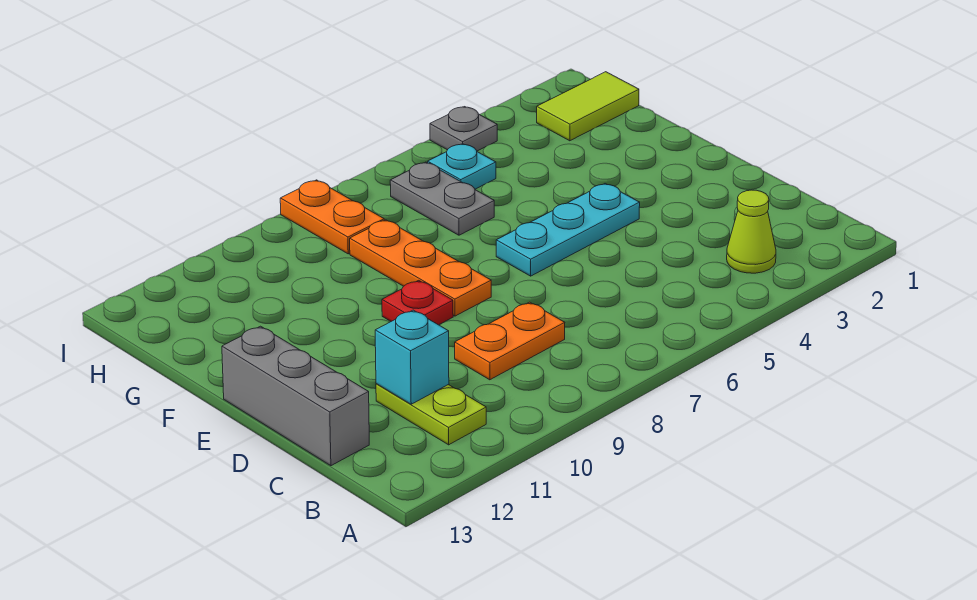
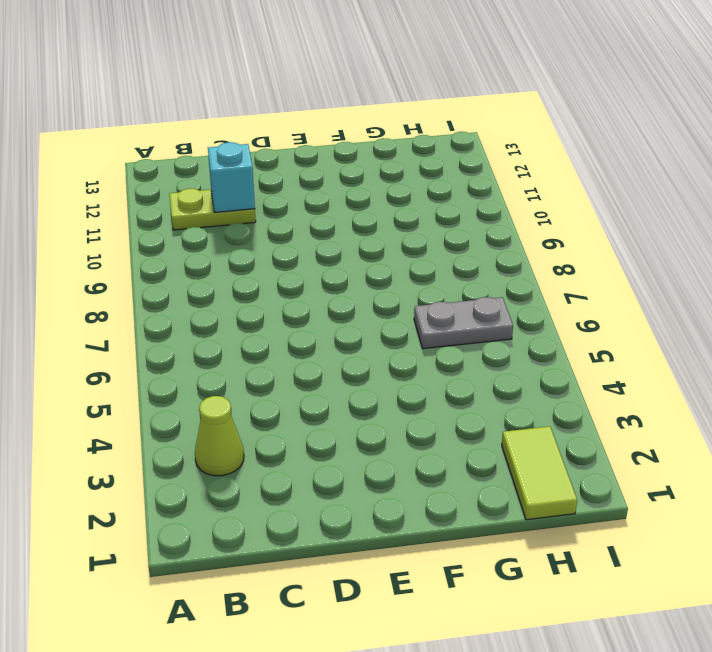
none -> orange plate C8:C9 level 1
none -> grey brick C13:E13 level 1
none -> cyan plate E4:E6 level 1

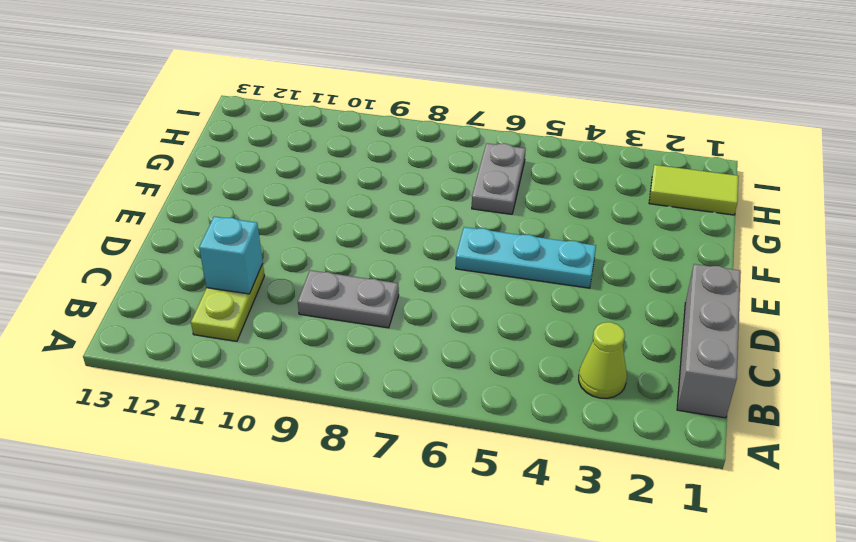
grey brick B1:D1 level 1 -> grey brick C13:E13 level 1
grey plate C8:C9 level 1 -> orange plate C8:C9 level 1
none -> orange plate E8:G8 level 1
none -> red plate E9 level 1
none -> cyan plate H5 level 1

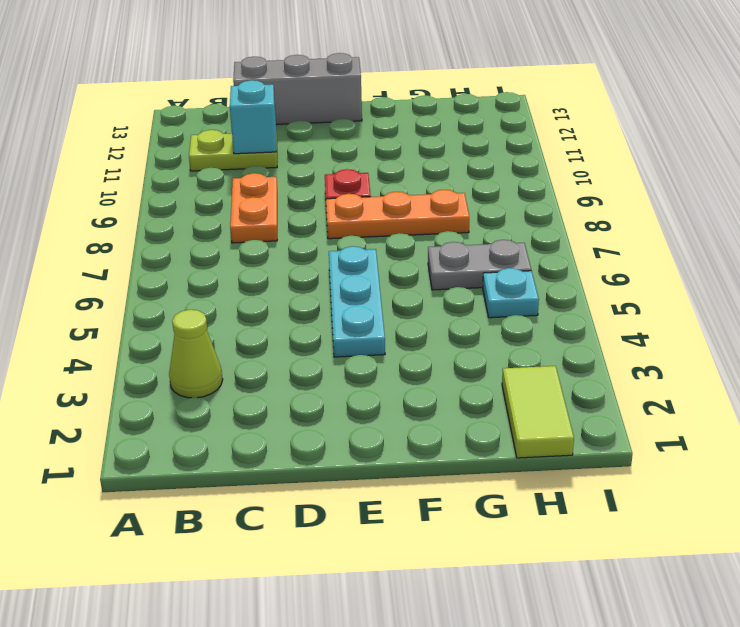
none -> orange plate H8:I8 level 1
none -> grey plate I4 level 1

